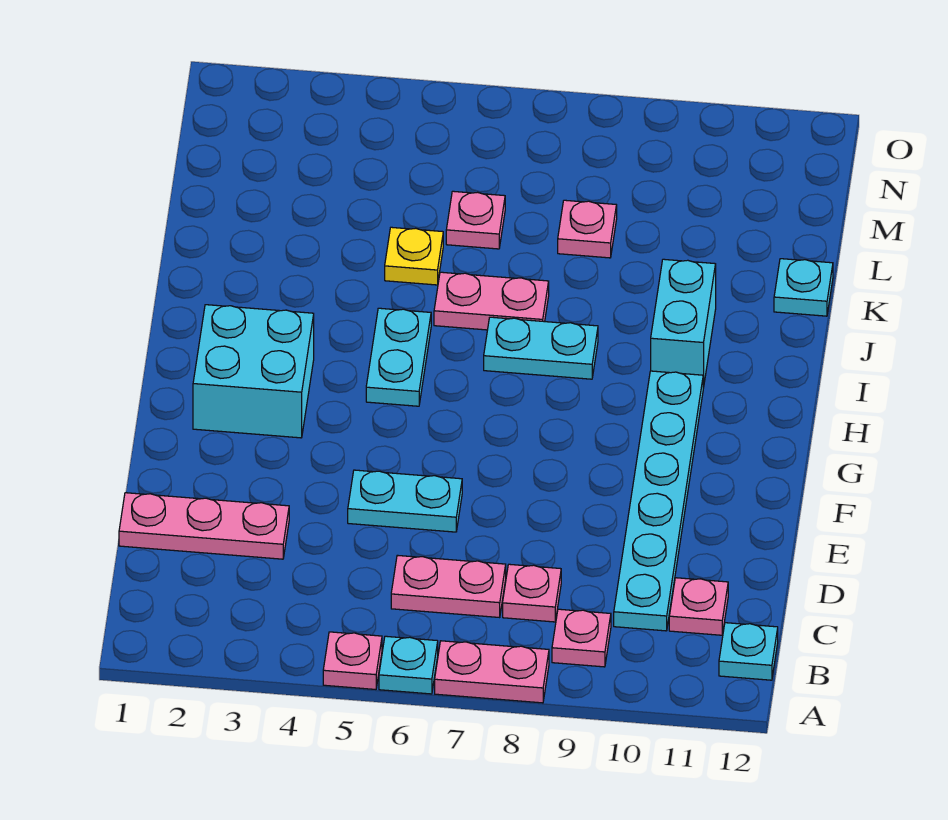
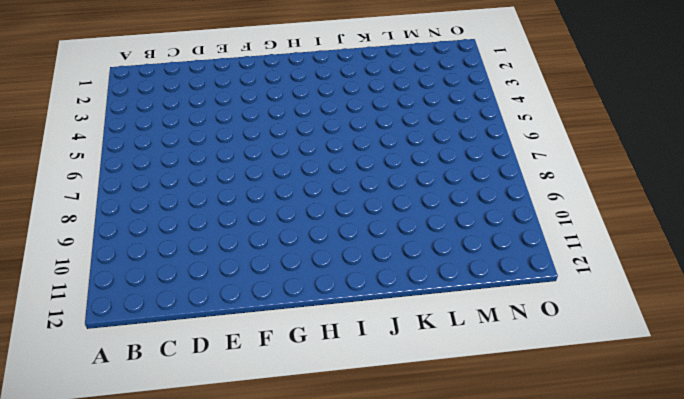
none -> pink plate A5 level 1
none -> cyan plate A6 level 1
none -> pink plate A7:A8 level 1

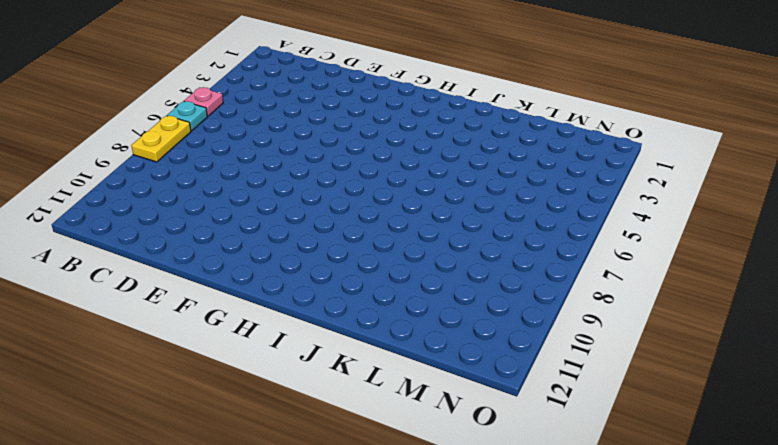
yellow plate A7:A8 level 1 -> pink plate A7:A8 level 1
none -> pink plate B9 level 1
none -> cyan plate B12 level 1
none -> pink plate C6:C7 level 1

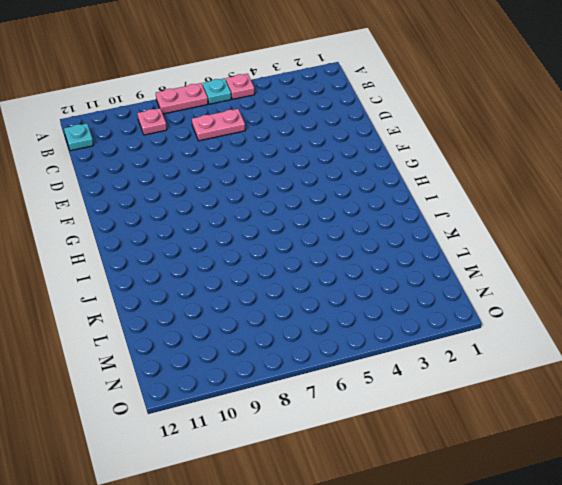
none -> pink plate C8 level 1
none -> cyan plate C10:H10 level 1
none -> pink plate C11 level 1

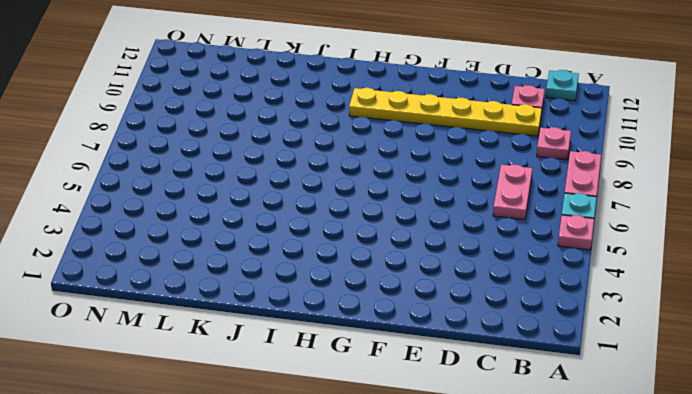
yellow plate C10:H10 level 1 -> cyan plate C10:H10 level 1
none -> pink plate C8 level 1
none -> pink plate D1:D3 level 1
none -> cyan plate E5:E6 level 1

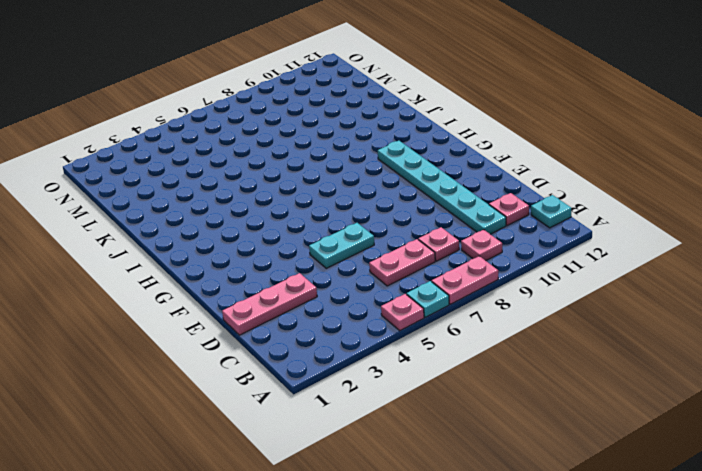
none -> cyan brick G2:H3 level 1
none -> cyan plate H5:I5 level 1
none -> cyan plate I7:I8 level 1

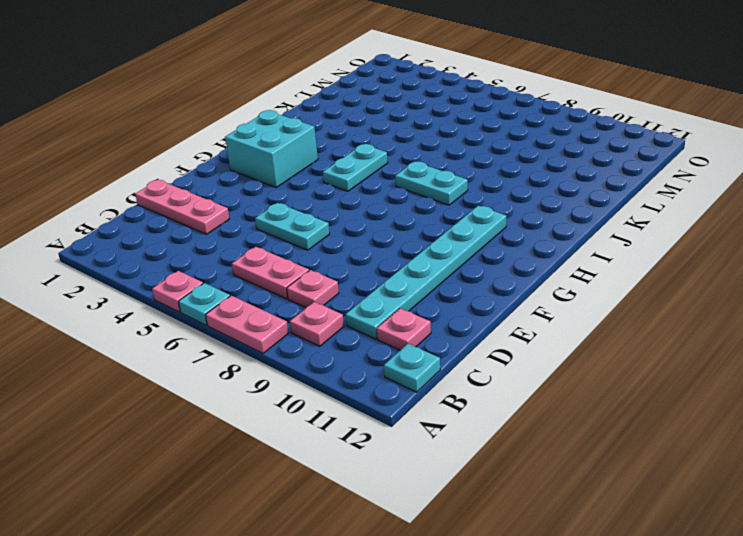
none -> cyan brick I10:J10 level 1
none -> pink plate J6:J7 level 1
none -> yellow plate K5 level 1

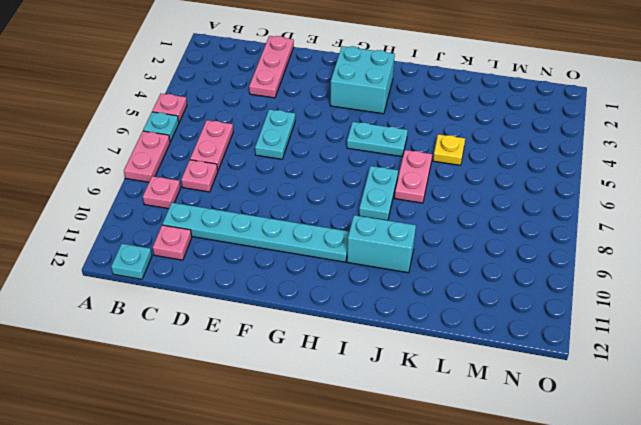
none -> cyan plate K12 level 1
none -> pink plate L6 level 1
none -> pink plate L8 level 1

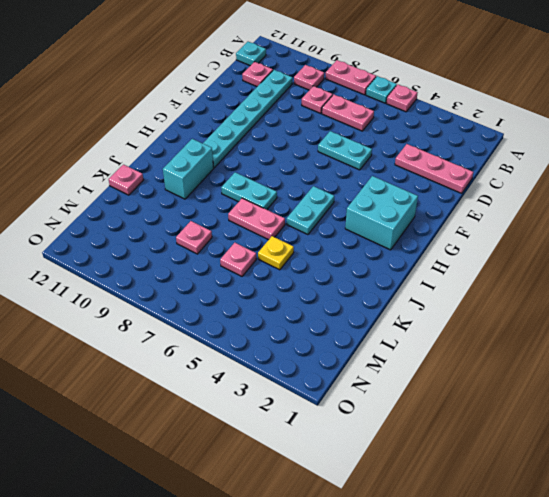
pink plate K12 level 1 -> cyan plate K12 level 1

